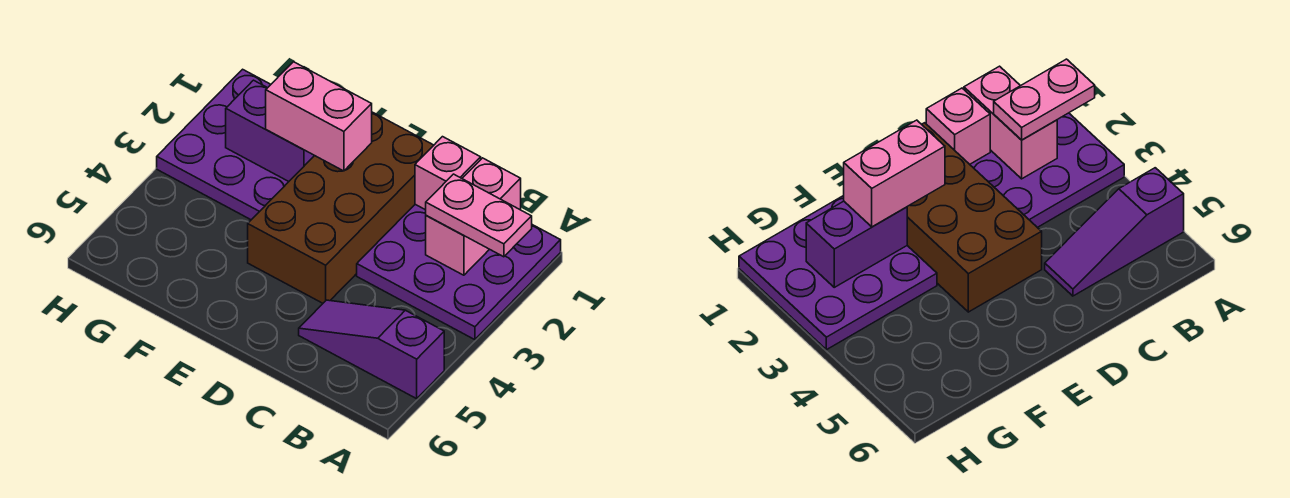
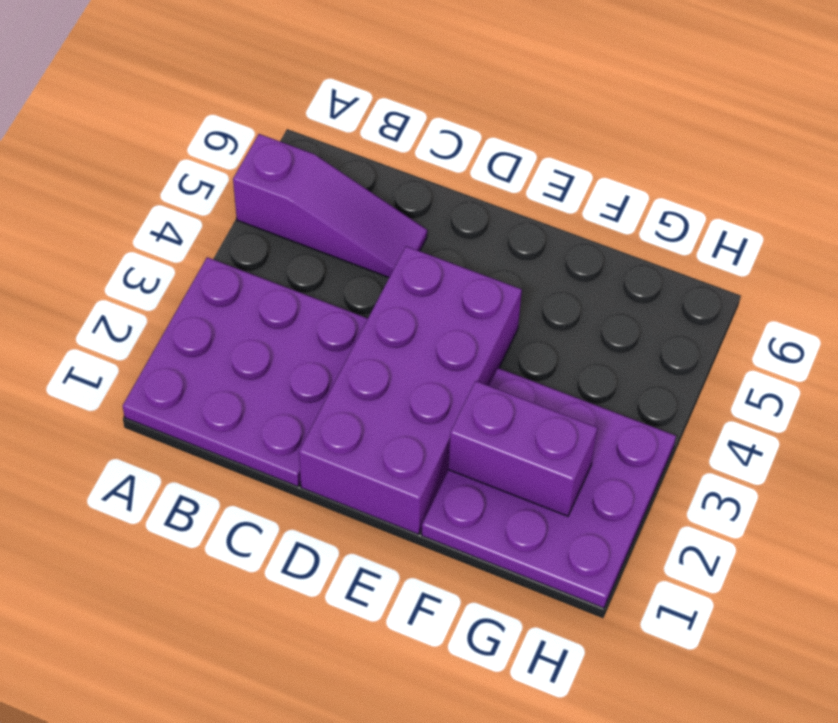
purple brick D1:E4 level 1 -> brown brick D1:E4 level 1
none -> pink brick B1:B2 level 2
none -> pink brick C1 level 2

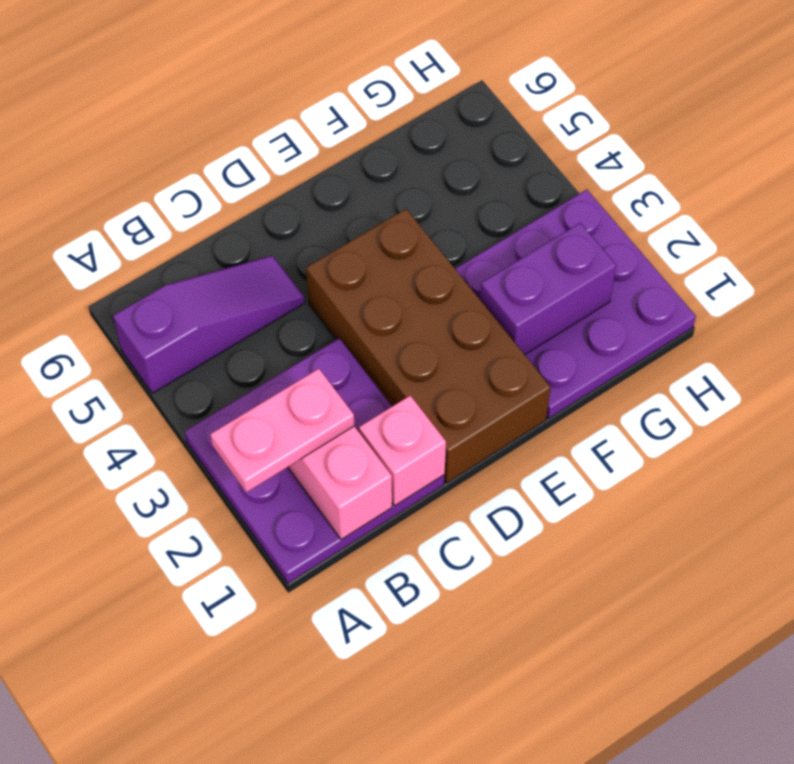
none -> pink brick E2:F2 level 3

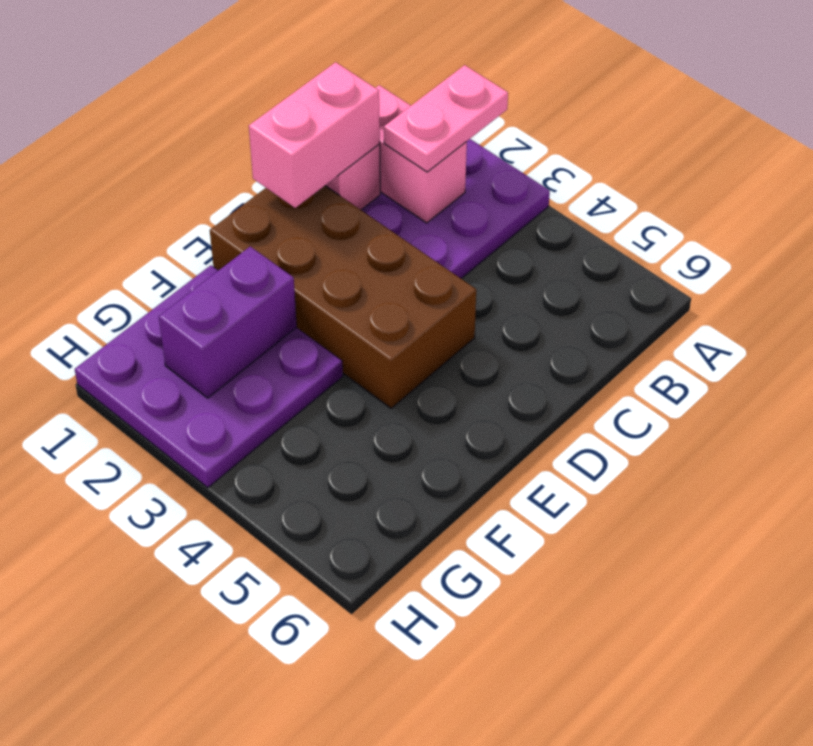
pink brick C1:D1 level 3 -> pink brick E2:F2 level 3
none -> purple slope A5:C5 level 1 top A

